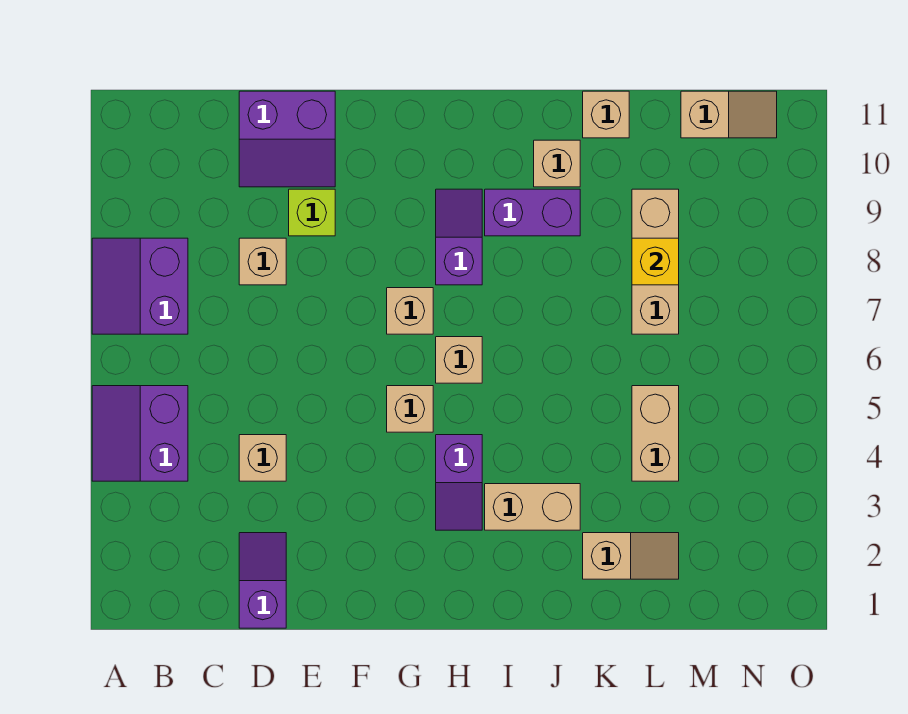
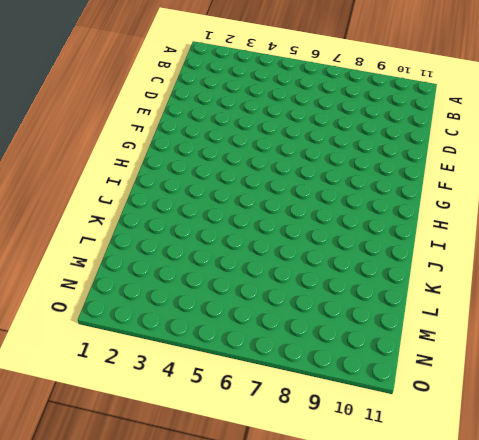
none -> purple slope A4:B5 level 1 top B
none -> purple slope A7:B8 level 1 top B
none -> purple slope D1:D2 level 1 top 1

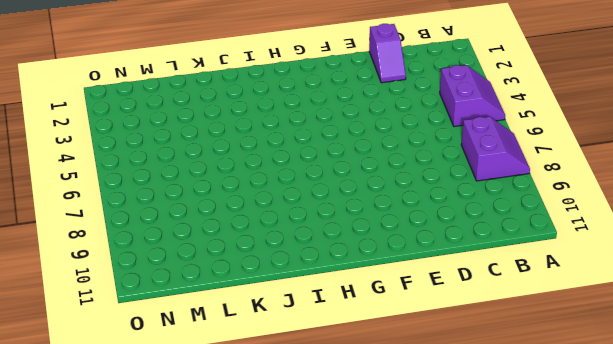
none -> tan brick D4 level 1
none -> tan brick D8 level 1
none -> purple slope D10:E11 level 1 top 11

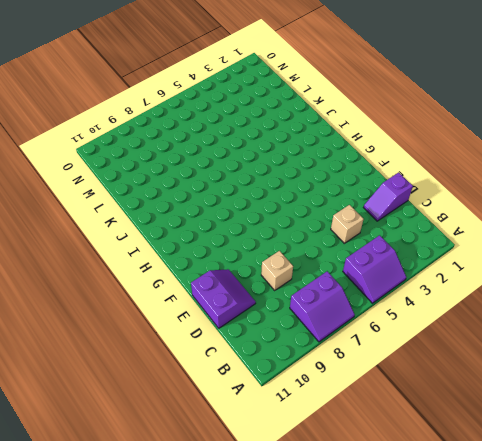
none -> lime brick E9 level 1
none -> tan brick G5 level 1
none -> tan brick G7 level 1

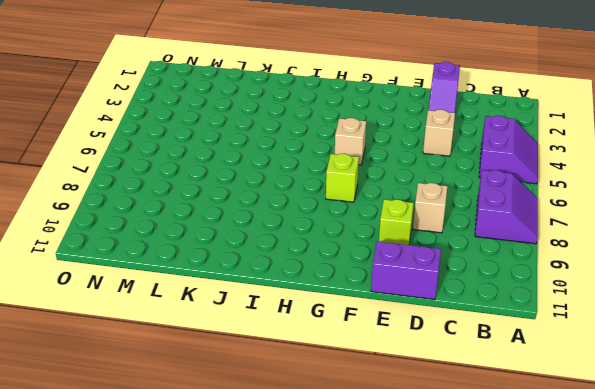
lime brick G7 level 1 -> tan brick G7 level 1
none -> purple slope H3:H4 level 1 top 4
none -> tan brick H6 level 1
none -> purple slope H8:H9 level 1 top 8

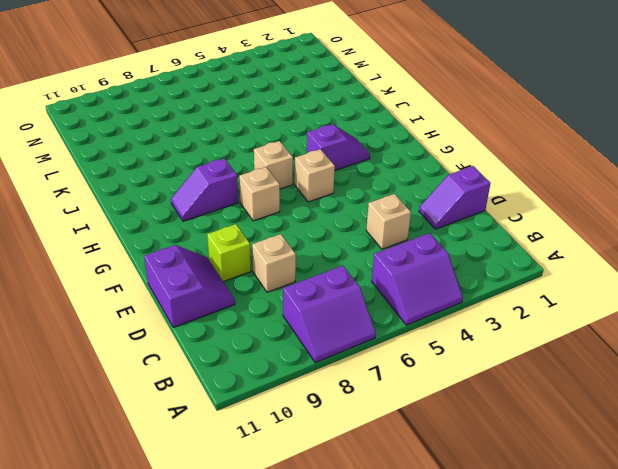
none -> tan brick I3:J3 level 1
none -> purple brick I9:J9 level 1
none -> tan brick J10 level 1

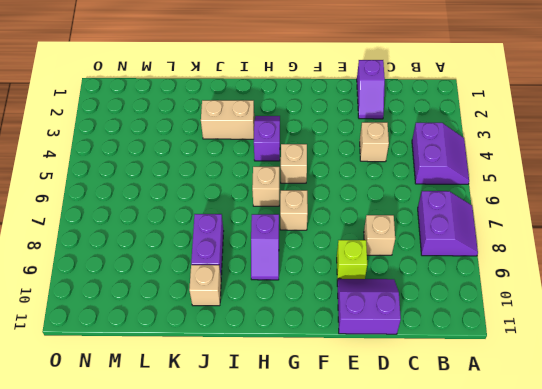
purple brick J8:J9 level 1 -> purple brick I9:J9 level 1
none -> tan slope K2:L2 level 1 top K
none -> tan brick K11 level 1
none -> tan brick L4:L5 level 1

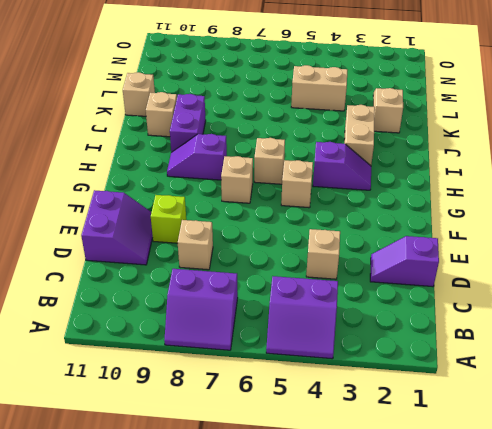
none -> tan brick L7:L9 level 1
none -> tan slope M11:N11 level 1 top M
none -> yellow brick L8 level 2

